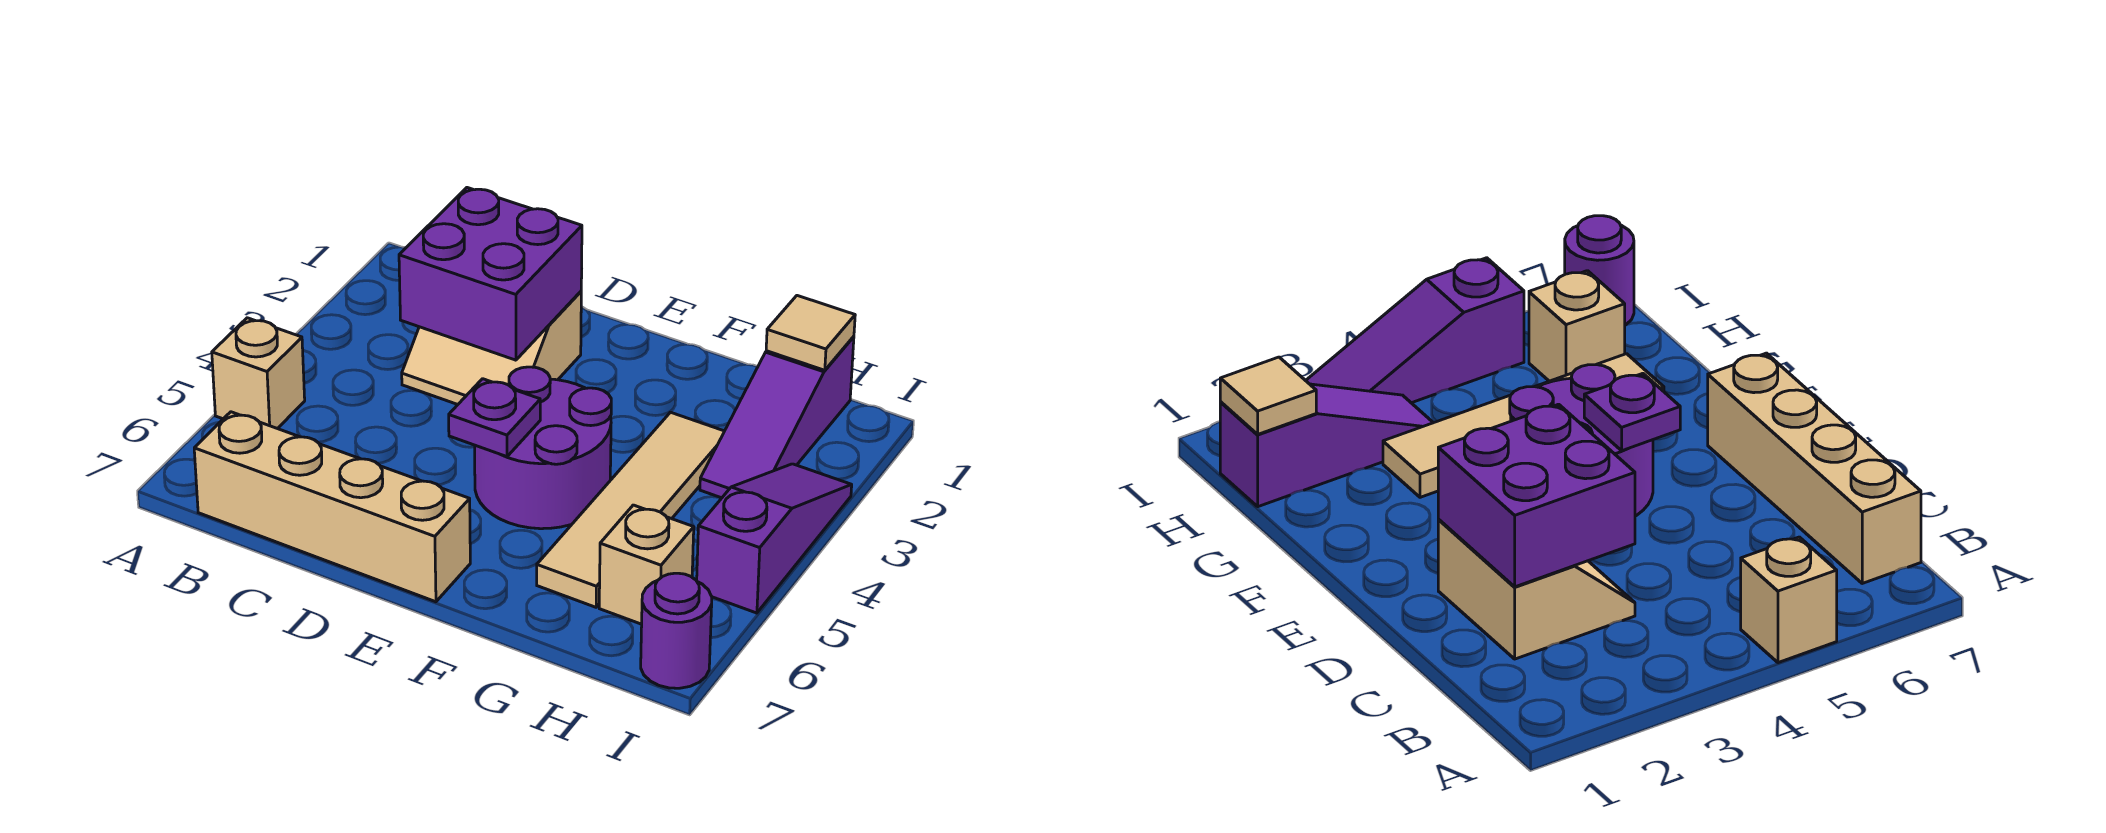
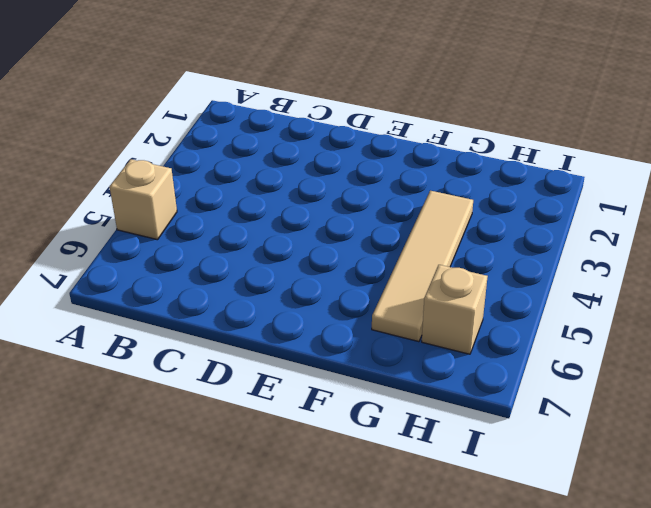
none -> tan brick B7:E7 level 1
none -> tan slope C2:D3 level 1 top 2
none -> purple round brick E4:F5 level 1

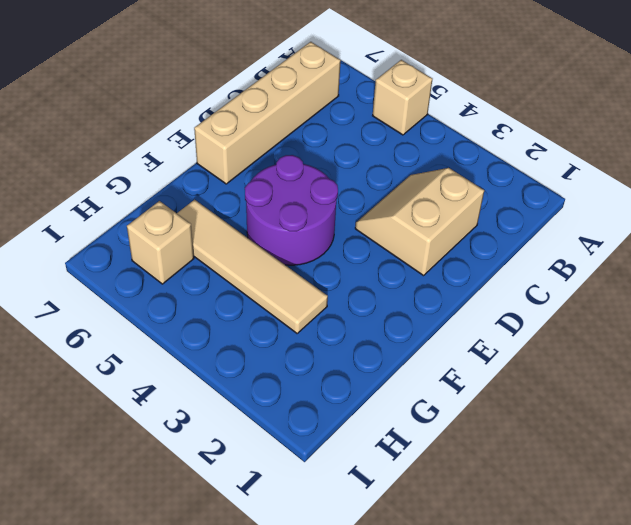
none -> purple slope H1:H3 level 1 top 1
none -> purple slope I3:I5 level 1 top 5
none -> purple round brick I7 level 1

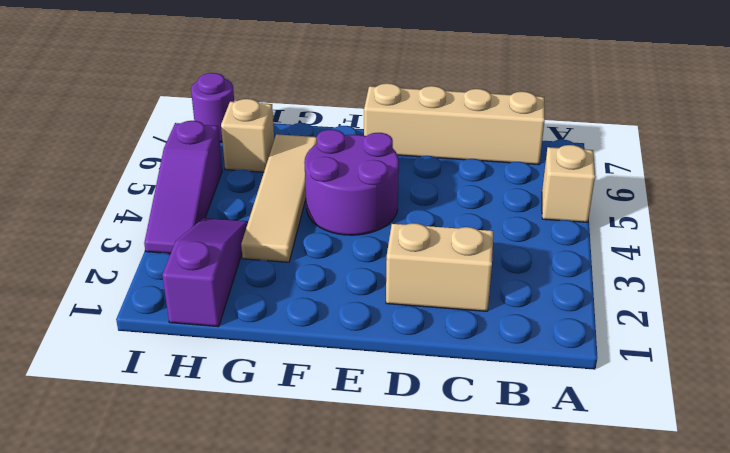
none -> purple brick C2:D3 level 2
none -> purple plate E5 level 2
none -> tan tile H1 level 2

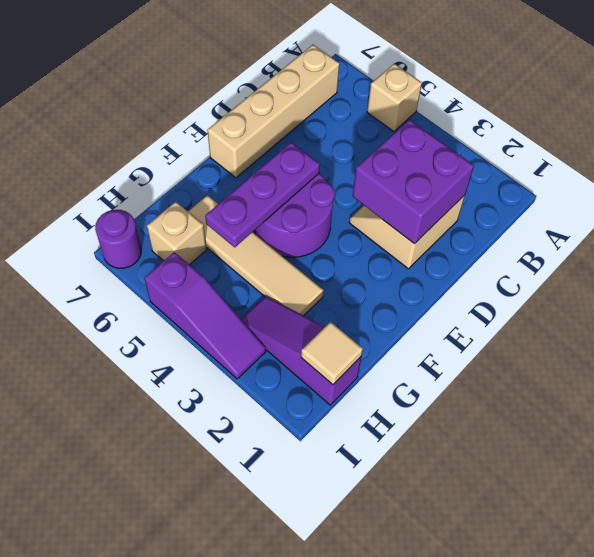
purple plate E5:G5 level 2 -> purple plate E5 level 2

